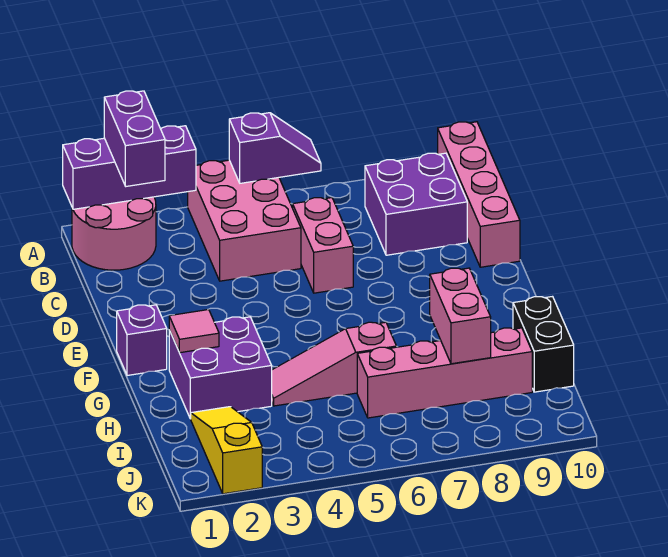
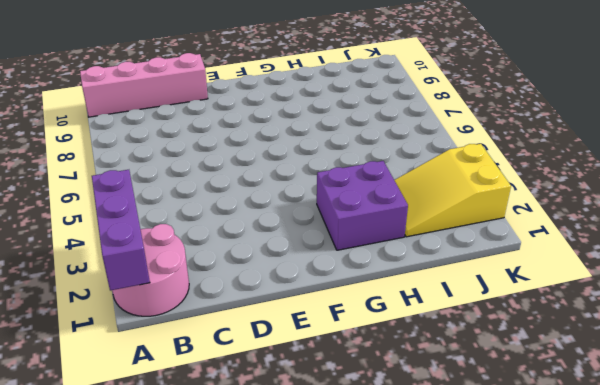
yellow slope I2:K3 level 1 top K -> yellow slope I2:K2 level 1 top K
none -> pink brick A4:C5 level 1
none -> purple brick B8:C9 level 1
none -> pink brick C6:D6 level 1

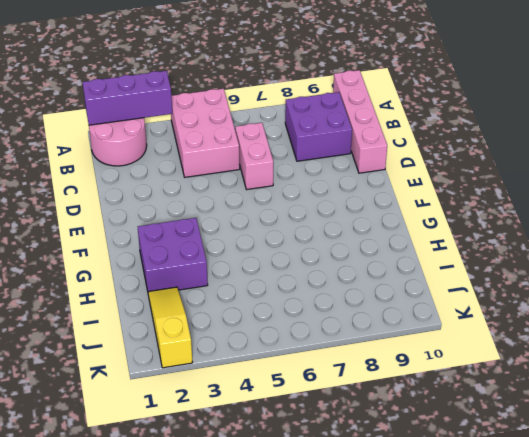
none -> purple brick F1 level 1
none -> pink slope H4:H6 level 1 top 6
none -> black brick H10:I10 level 1

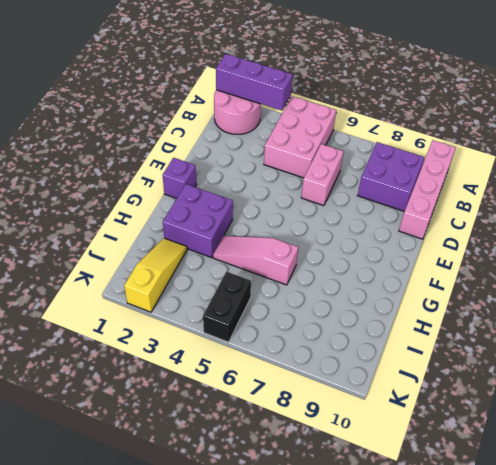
black brick J5:K5 level 1 -> black brick H10:I10 level 1
none -> pink brick I6:I9 level 1
none -> purple slope A5:A6 level 2 top 5
none -> pink tile G2 level 2

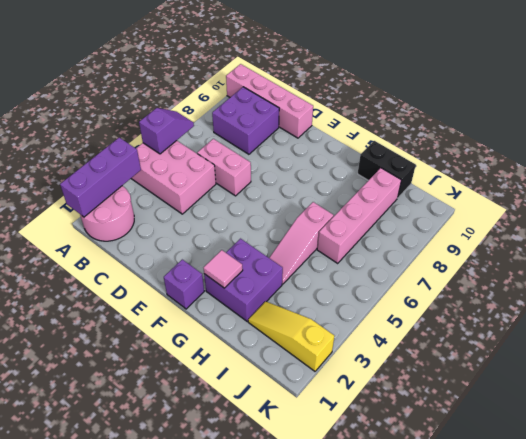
none -> pink brick H8:I8 level 2
none -> purple brick A2:B2 level 3

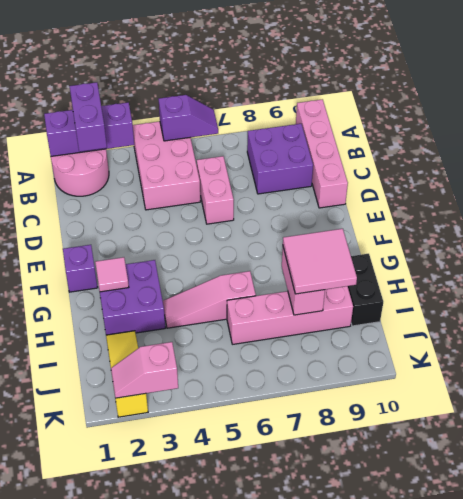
pink tile H8:I9 level 3 -> none
pink slope K2:K3 level 2 top 3 -> none

